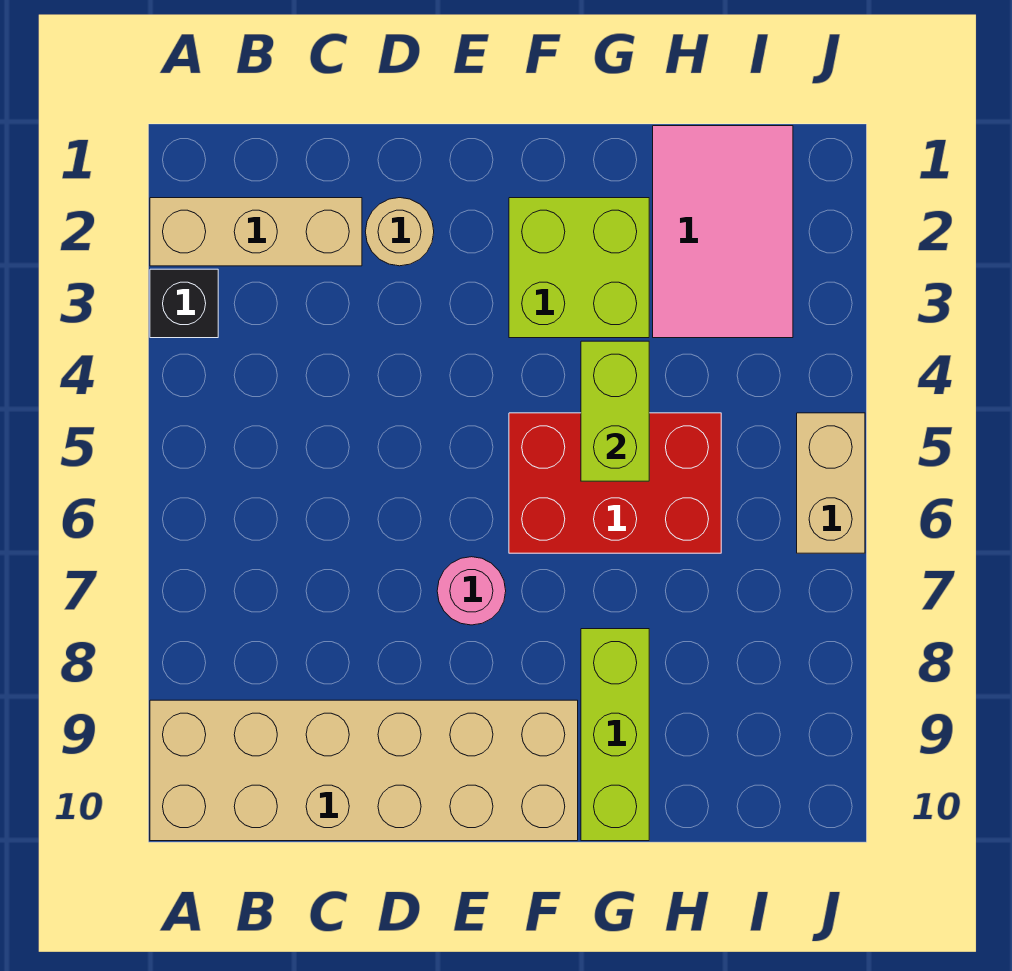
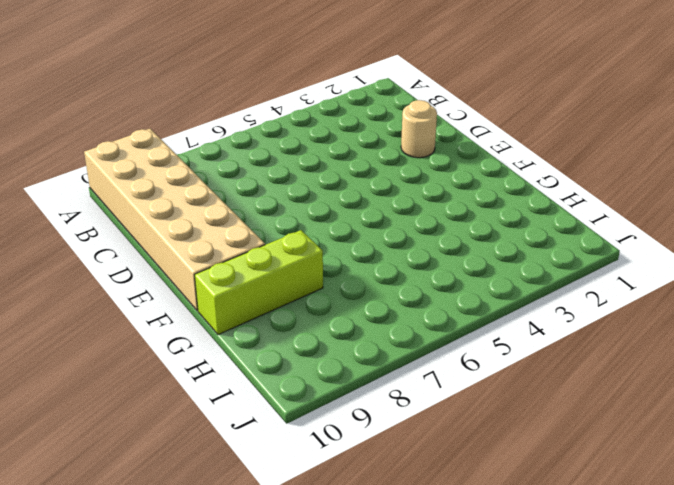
none -> tan brick A2:C2 level 1
none -> black brick A3 level 1

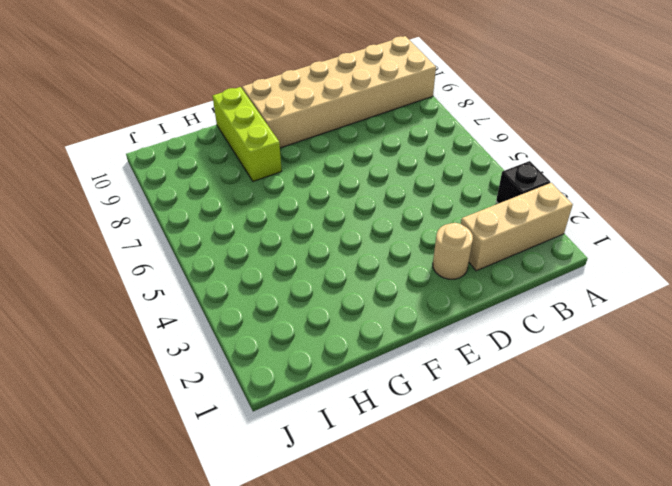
none -> pink round brick E7 level 1
none -> lime brick F2:G3 level 1

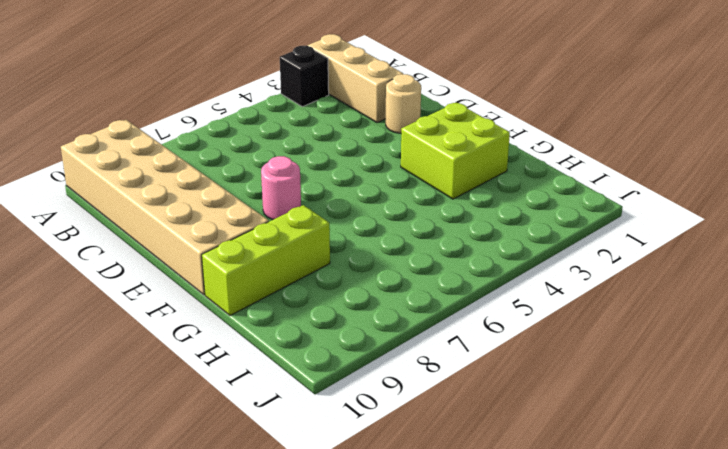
none -> red brick F5:H6 level 1
none -> pink tile H1:I3 level 1

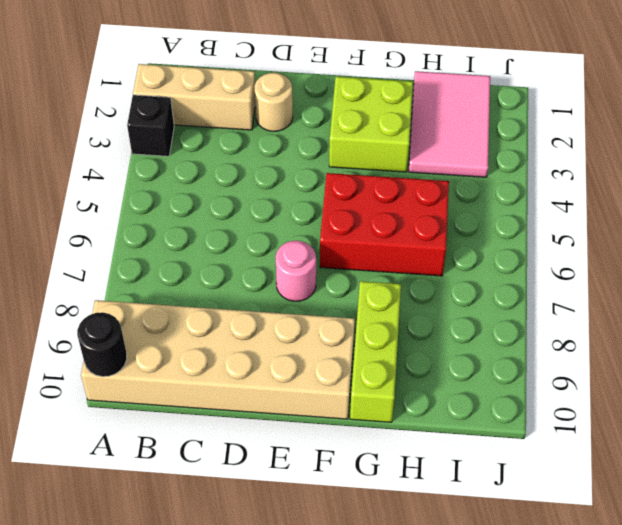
black round brick A10 level 2 -> none
none -> tan brick J5:J6 level 1
none -> lime brick G4:G5 level 2

